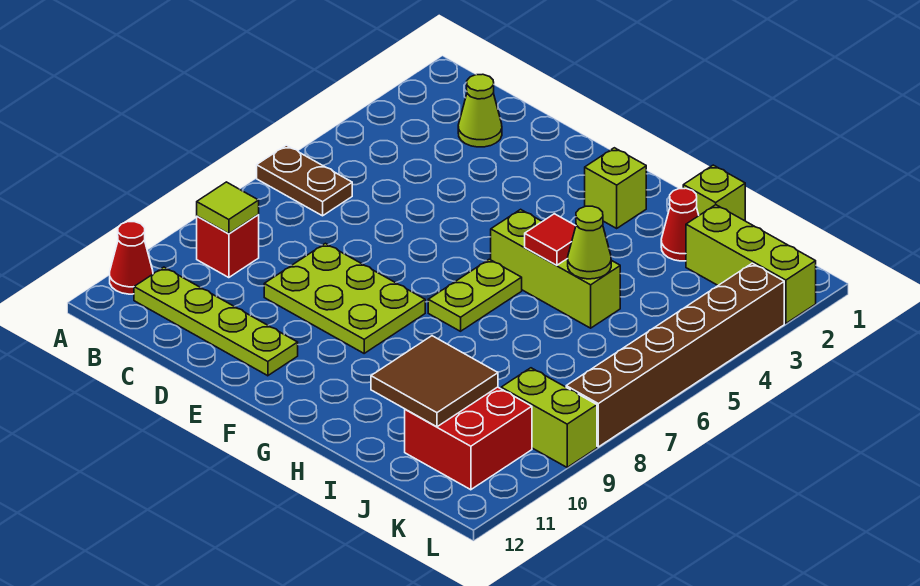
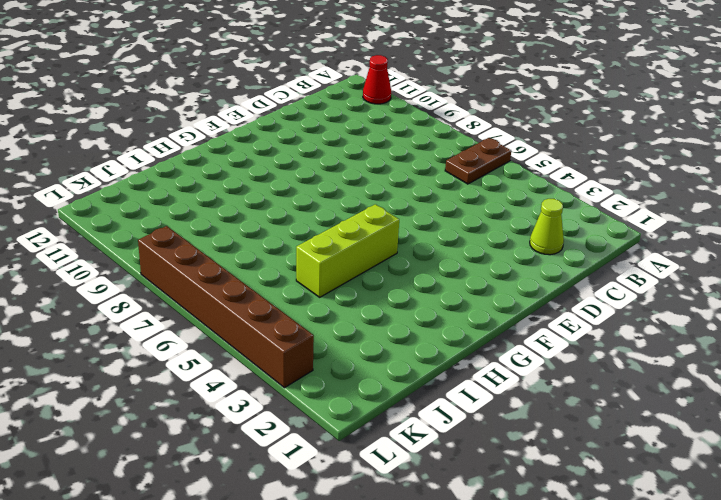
none -> red brick B9 level 1
none -> lime plate B11:E11 level 1
none -> lime plate D8:F9 level 1

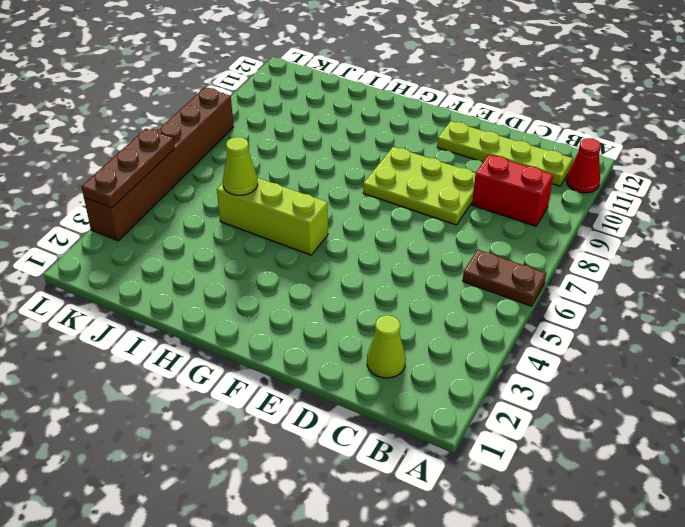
red brick B9:C9 level 1 -> red brick B9 level 1
brown plate L3:L5 level 2 -> none
none -> lime brick G2 level 1
none -> lime plate G6:G7 level 1
none -> lime brick I1 level 1

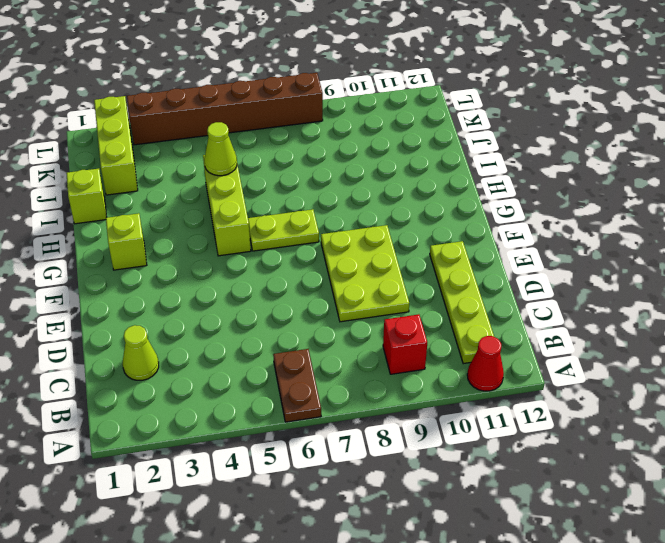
none -> red cone I2 level 1
none -> red brick J10:K11 level 1
none -> lime brick K9:L9 level 1

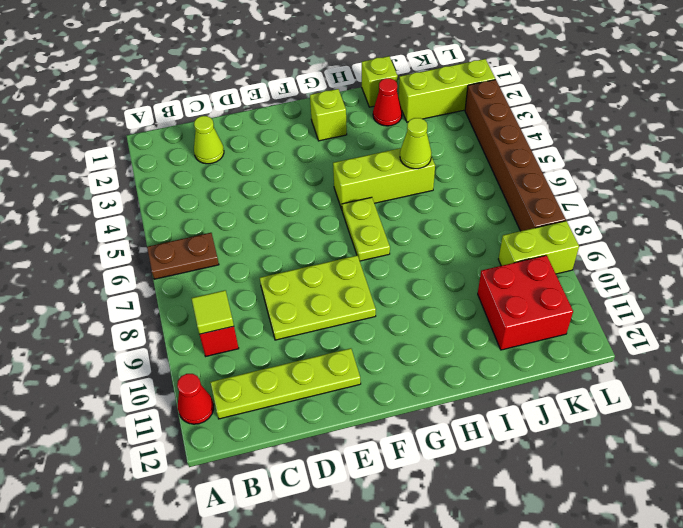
none -> red tile H5 level 2
none -> brown tile I10:J11 level 2

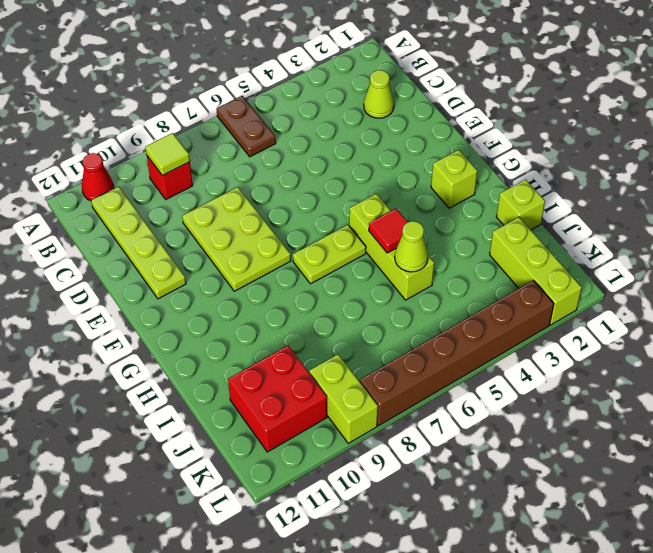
none -> red cone I2 level 1
none -> brown tile I10:J11 level 2

